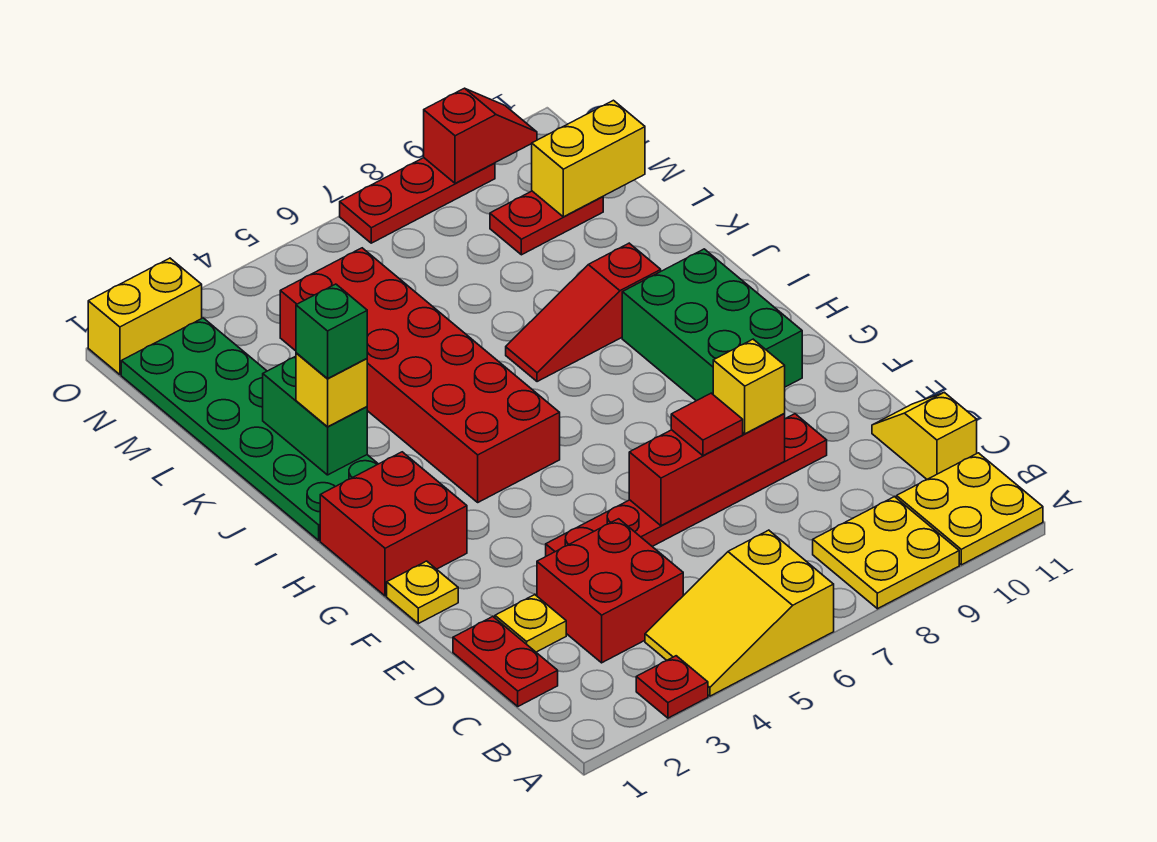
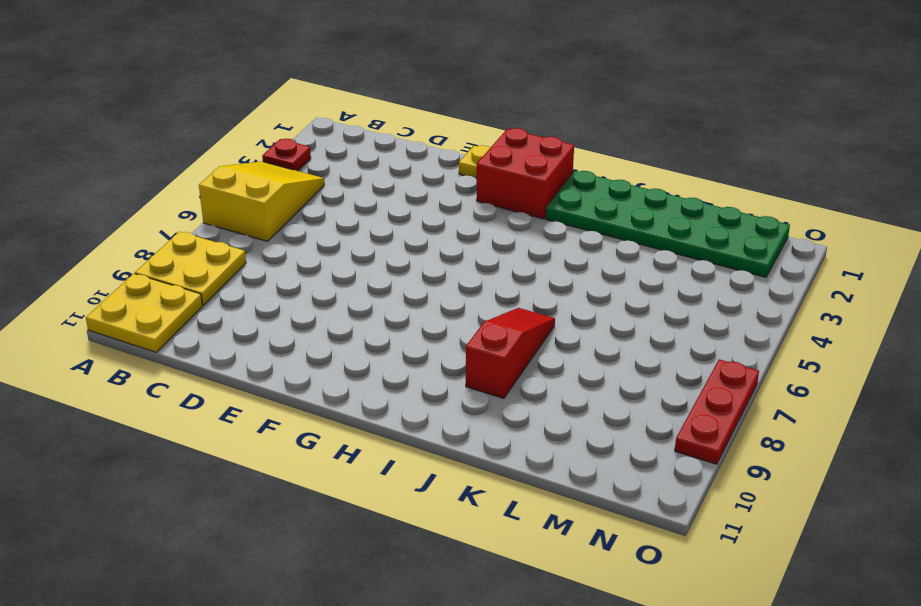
none -> red plate C1:D1 level 1
none -> red brick C3:D4 level 1
none -> yellow slope C11:D11 level 1 top C

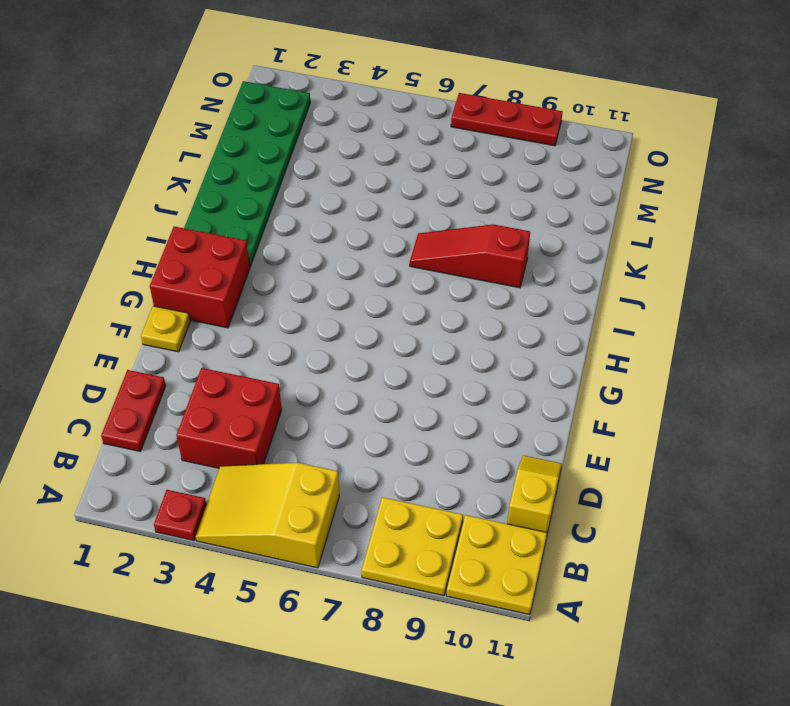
none -> yellow plate D2 level 1
none -> red plate E4:E9 level 1
none -> green brick G9:I10 level 1

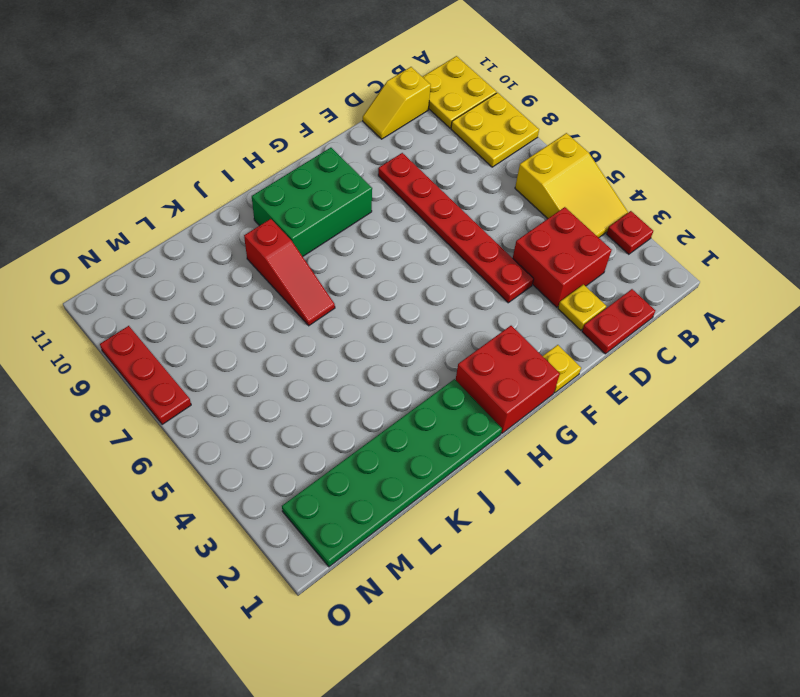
none -> red brick H4:M5 level 1
none -> red plate M9:M10 level 1
none -> yellow brick O1:O2 level 1

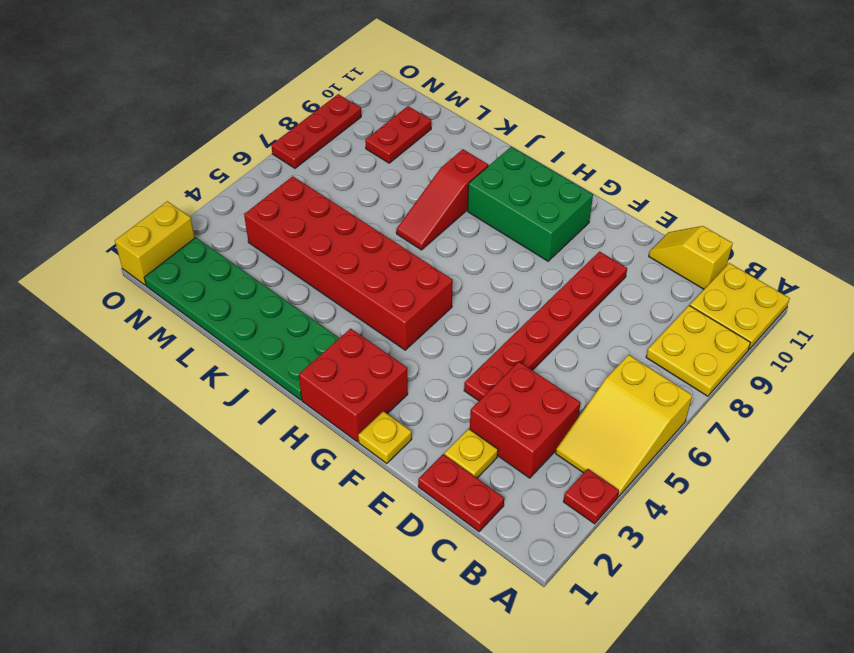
none -> red brick E6:E8 level 2
none -> green brick J2:K2 level 2
none -> yellow brick M10:M11 level 2

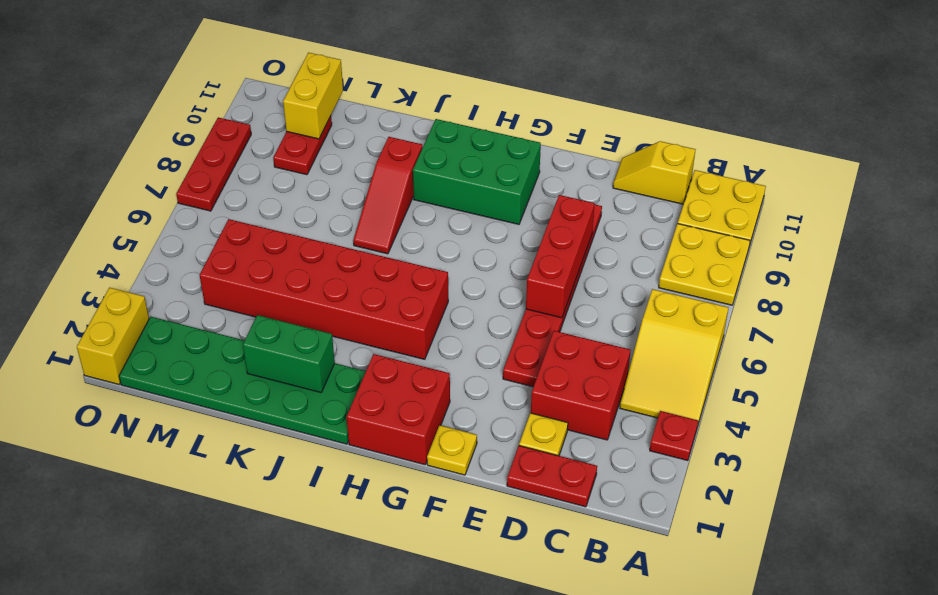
none -> red slope O9:O10 level 2 top 9
none -> red tile E7 level 3
none -> yellow brick E8 level 3

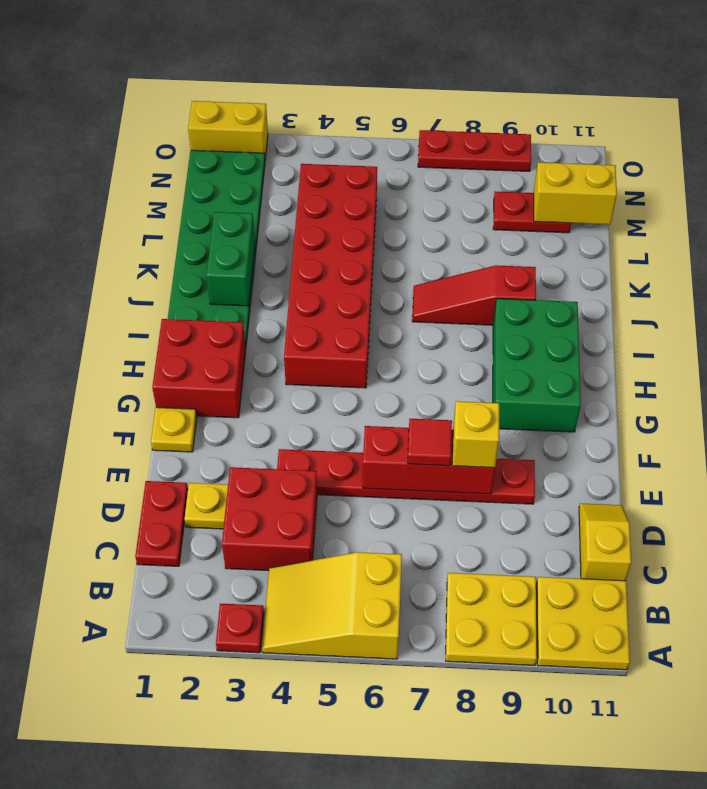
none -> red slope O9:O10 level 2 top 9
none -> yellow brick J2 level 3
none -> green brick J2 level 4

